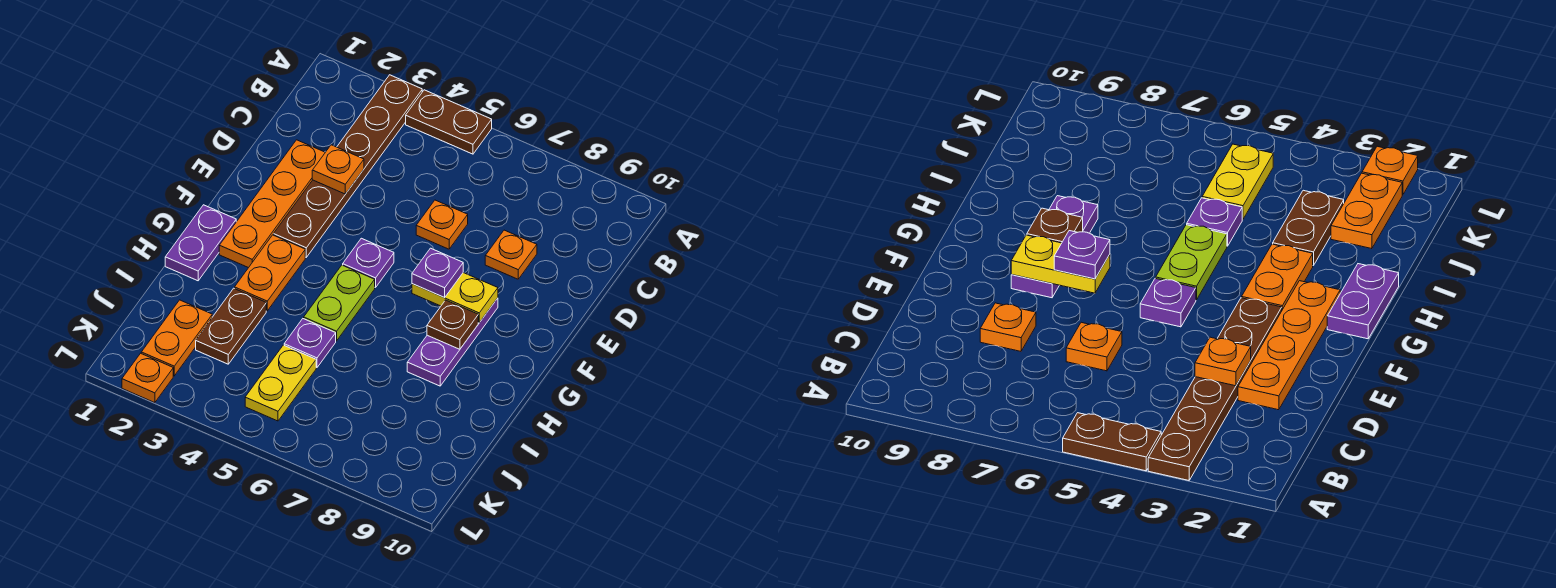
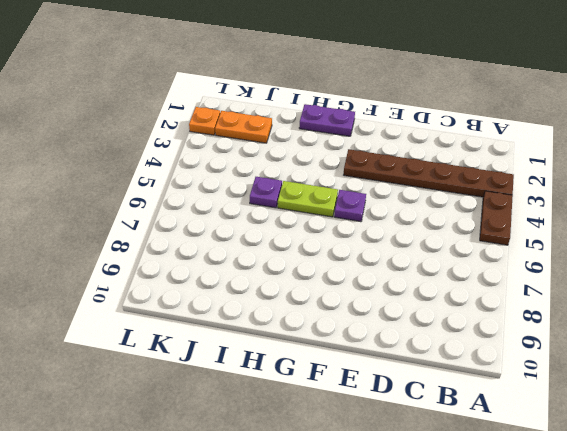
none -> orange plate D2:G2 level 1
none -> orange plate D6 level 1
none -> orange plate D8 level 1

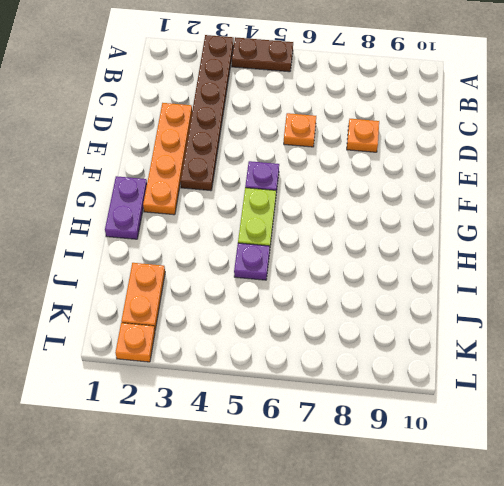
none -> purple plate F8:H8 level 1
none -> orange plate G3:H3 level 1
none -> brown plate I3:J3 level 1

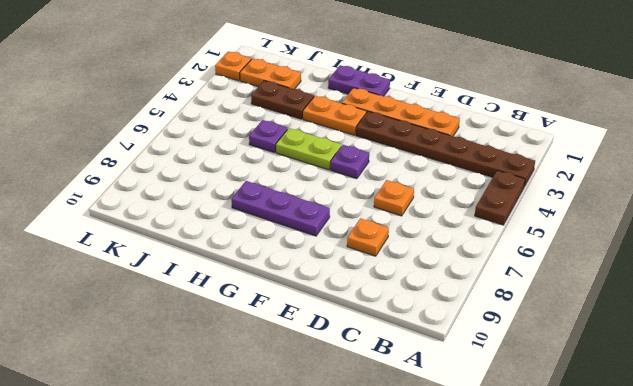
none -> yellow plate J5:K5 level 1
none -> orange plate D3 level 2
none -> yellow plate F7:F8 level 2

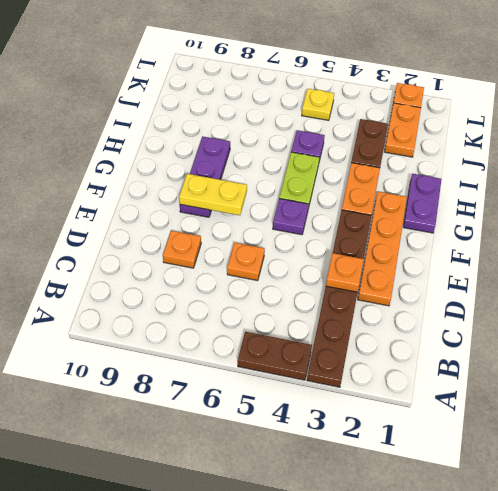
yellow plate K5 level 1 -> yellow plate J5:K5 level 1
none -> brown plate G8 level 2
none -> purple plate F7 level 3

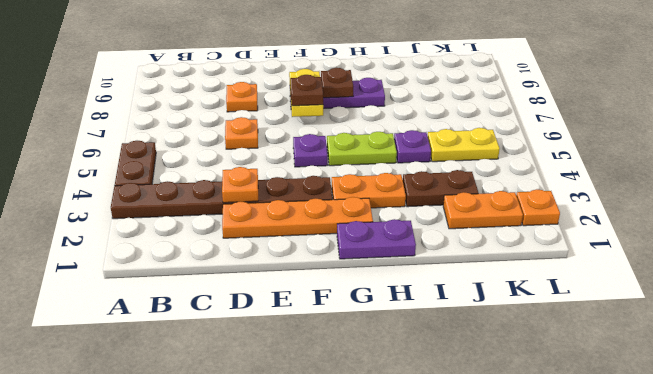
brown plate F7 level 3 -> purple plate F7 level 3

